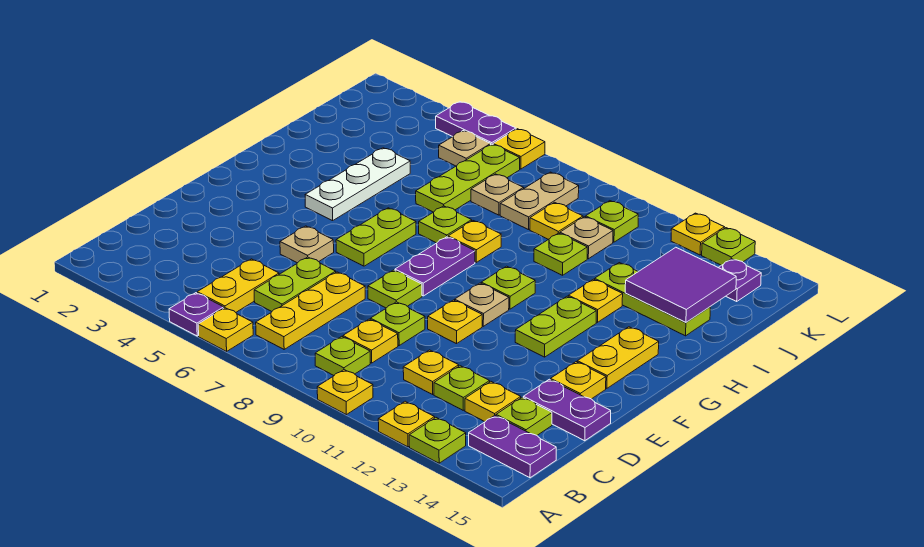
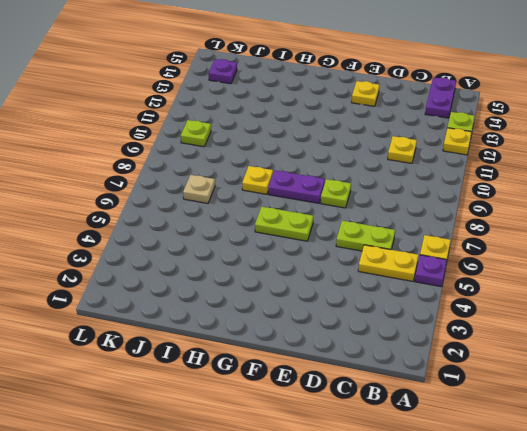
none -> yellow plate A10 level 1
none -> yellow plate B7:D7 level 1
none -> lime plate B9 level 1
none -> yellow plate C9 level 1

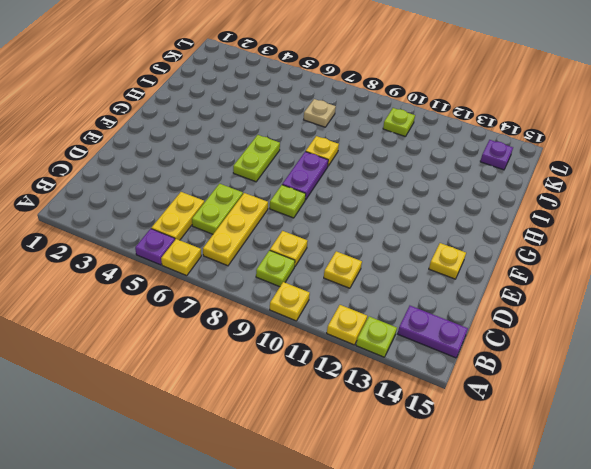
none -> lime plate C12 level 1
none -> yellow plate C13 level 1
none -> lime plate C14 level 1
none -> lime plate D9 level 1

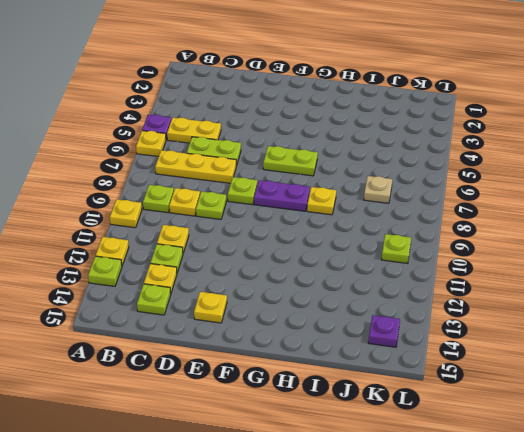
none -> purple plate B14:B15 level 1
none -> purple plate D14:D15 level 1
none -> tan plate E5 level 1
none -> yellow plate E10 level 1

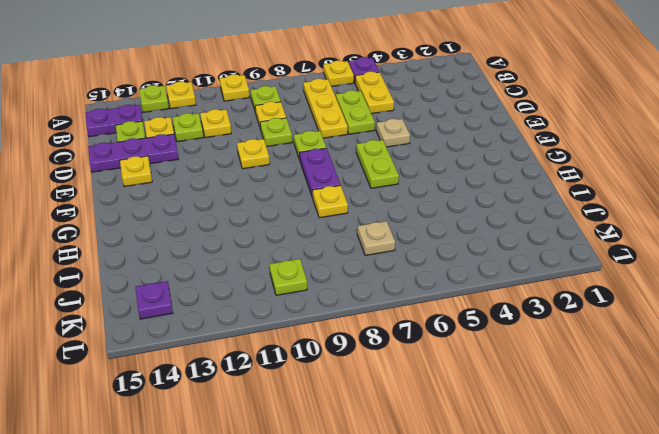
purple plate D13:D15 level 1 -> purple plate D14:D15 level 1
none -> tan plate F10 level 1
none -> lime plate F12:G12 level 1
none -> yellow plate F14:G14 level 1
none -> white plate G4:I4 level 1

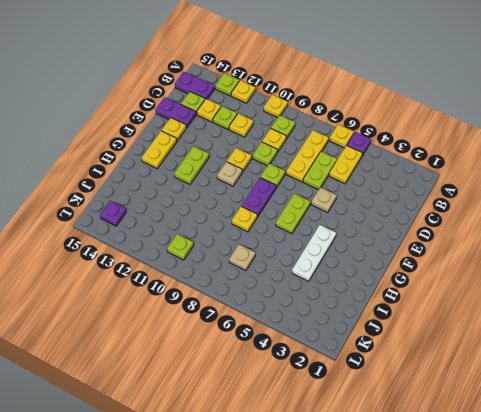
none -> lime plate G10 level 1
none -> lime plate H7 level 1
none -> yellow plate H12 level 1
none -> lime plate I6:K6 level 1

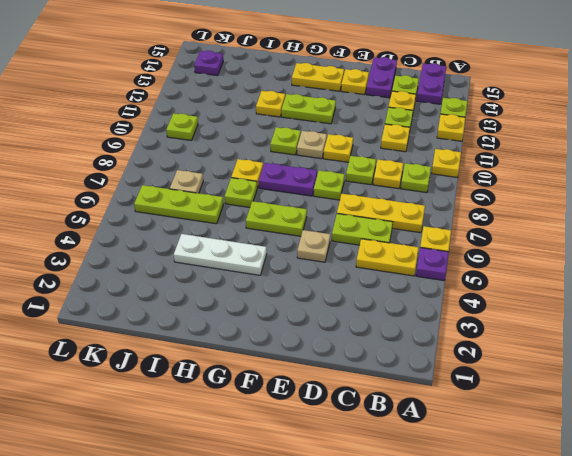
none -> lime plate I10 level 1
none -> lime plate I12:I14 level 1
none -> tan plate J8:K8 level 1
none -> yellow plate J9 level 1

